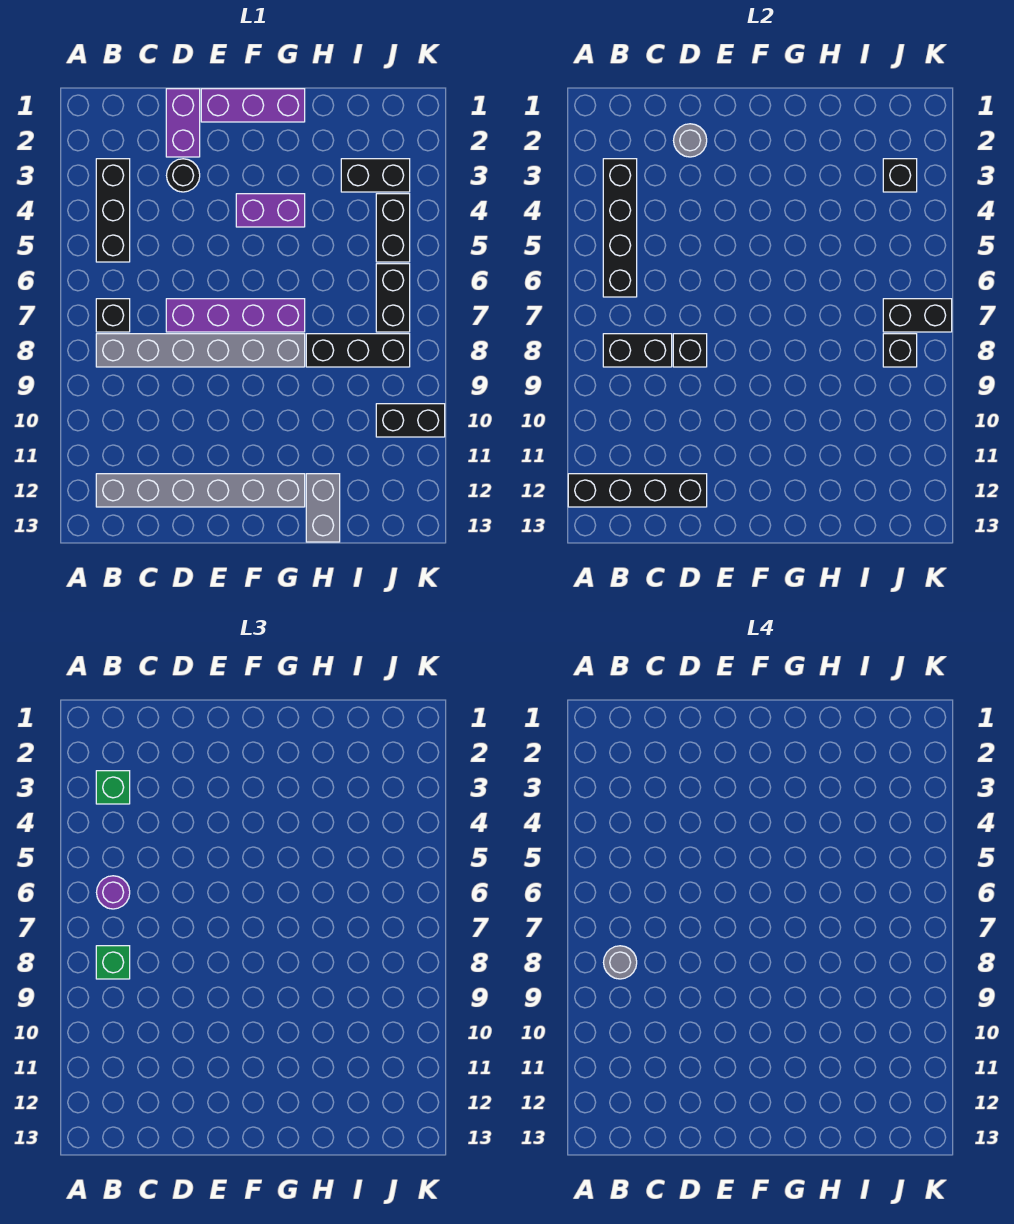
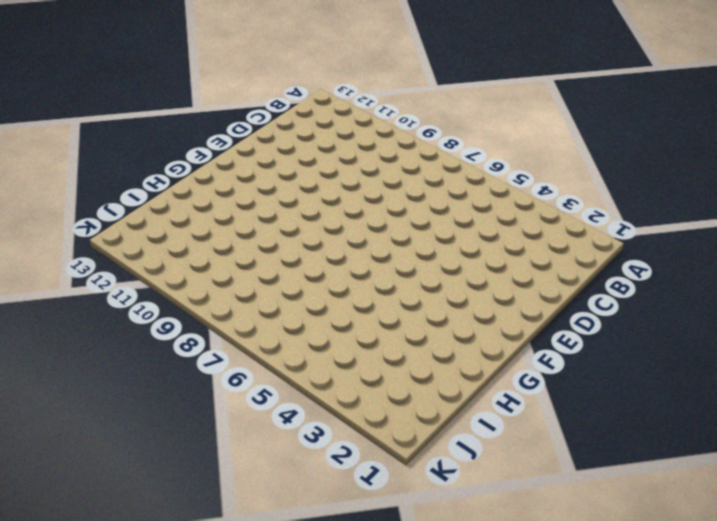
none -> black brick B3:B5 level 1
none -> black brick B7 level 1
none -> grey brick B8:G8 level 1

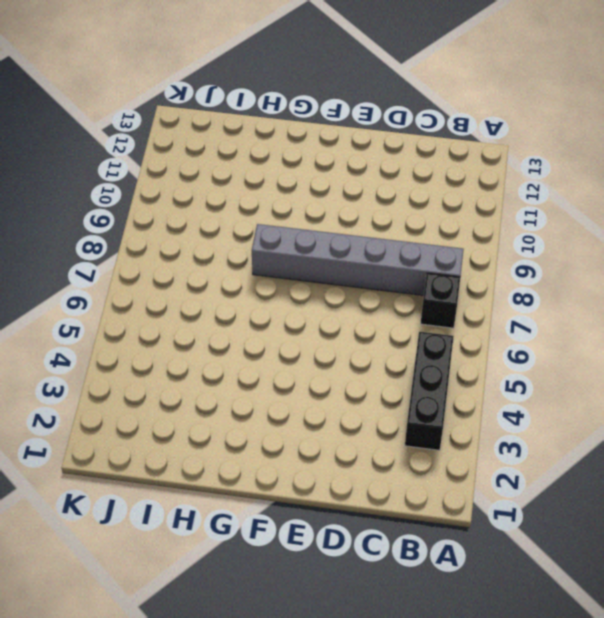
none -> grey brick B12:G12 level 1
none -> purple brick D1:D2 level 1
none -> black round brick D3 level 1

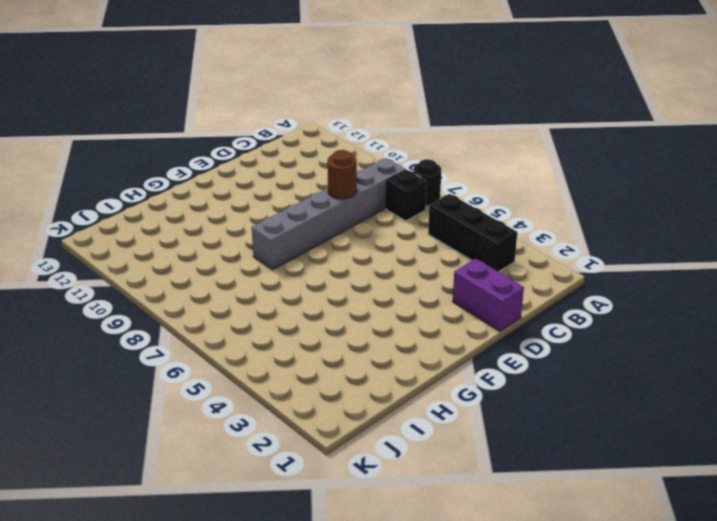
black round brick A7 level 1 -> black round brick D3 level 1
brown round brick D8 level 2 -> black brick D8 level 2
none -> grey brick B12:G12 level 1
none -> purple brick D7:G7 level 1
none -> purple brick E1:G1 level 1

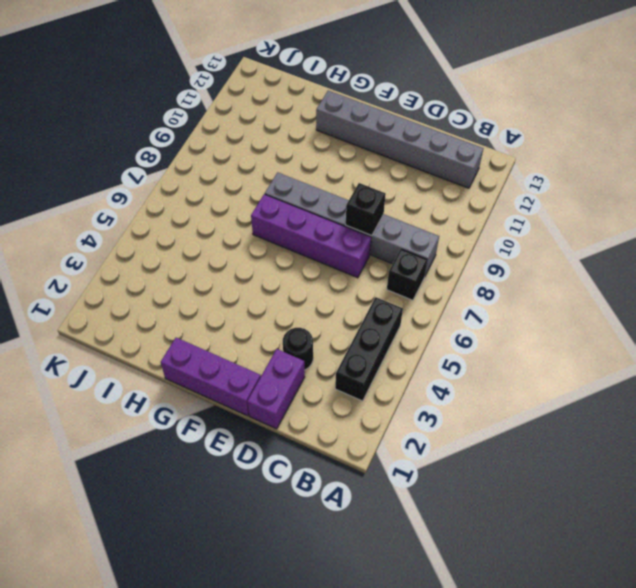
none -> purple brick F4:G4 level 1
none -> black brick H8:J8 level 1
none -> grey brick H12:H13 level 1

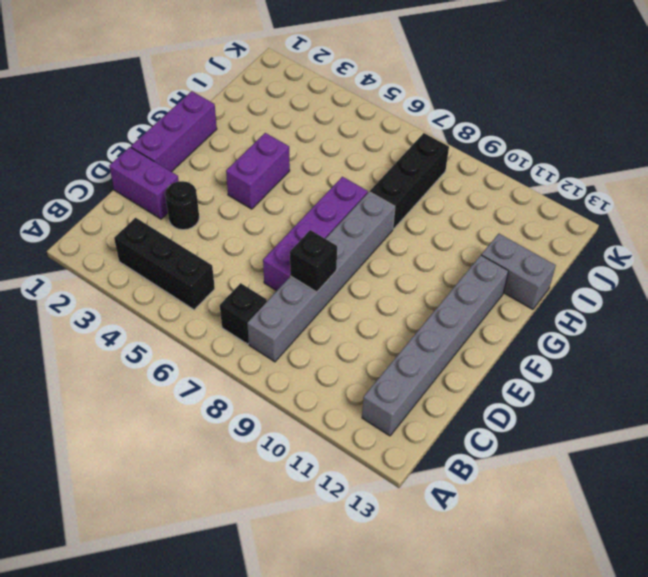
none -> black brick I3:J3 level 1
none -> black brick J4:J5 level 1
none -> black brick J6:J7 level 1

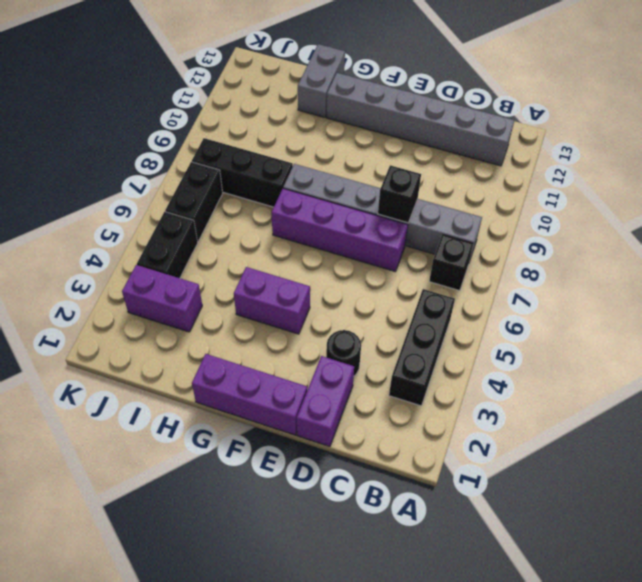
purple brick I3:J3 level 1 -> black brick I3:J3 level 1
none -> black brick J10:K10 level 1
none -> black brick A12:D12 level 2
none -> black brick B3:B6 level 2

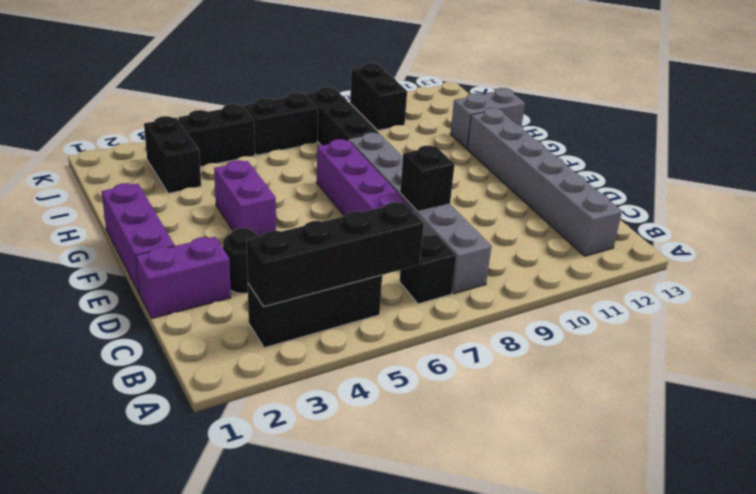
none -> black brick A12:D12 level 2
none -> black brick B8:C8 level 2
none -> grey round brick D2 level 2

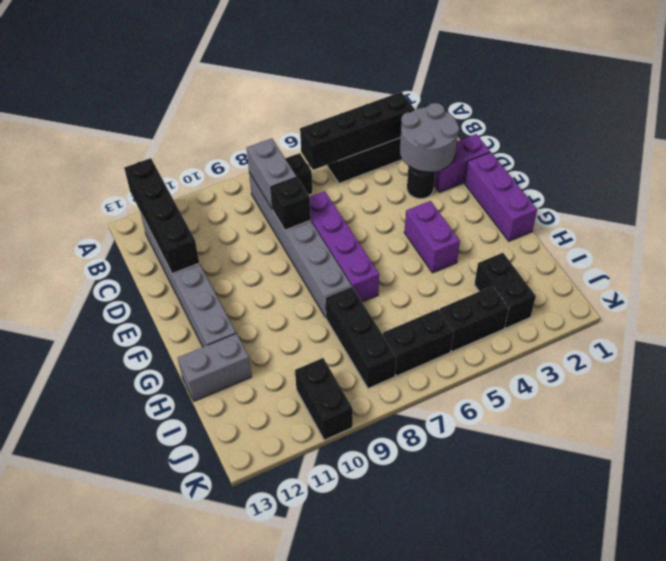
grey brick B8:C8 level 2 -> black brick B8:C8 level 2
grey round brick C2:D3 level 2 -> grey round brick D2 level 2
none -> black brick J3 level 2
none -> black brick J7:K7 level 2
none -> black brick J8 level 2

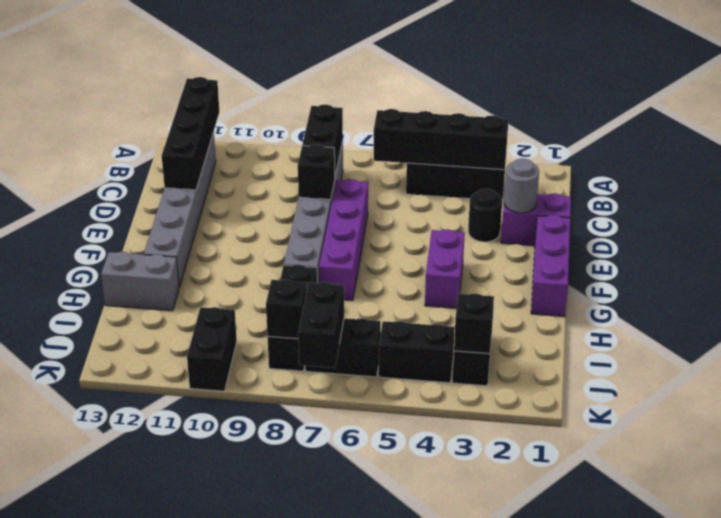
none -> black brick B7 level 1
none -> green brick B3 level 3
none -> purple round brick B6 level 3

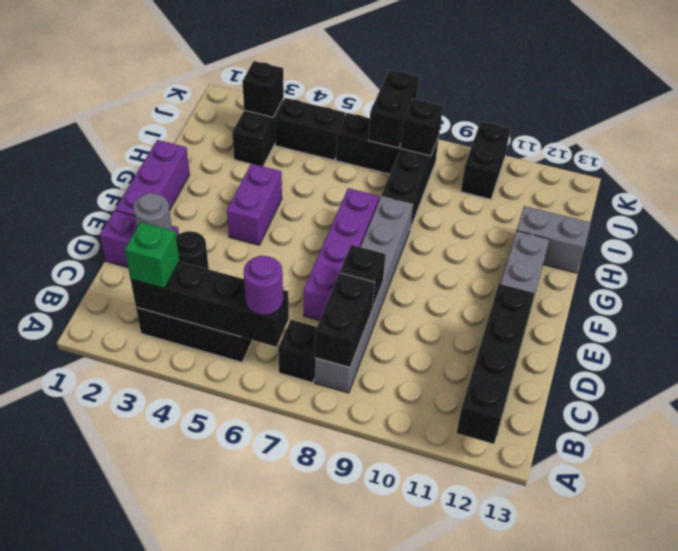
none -> green brick B8 level 3
none -> grey round brick B8 level 4

